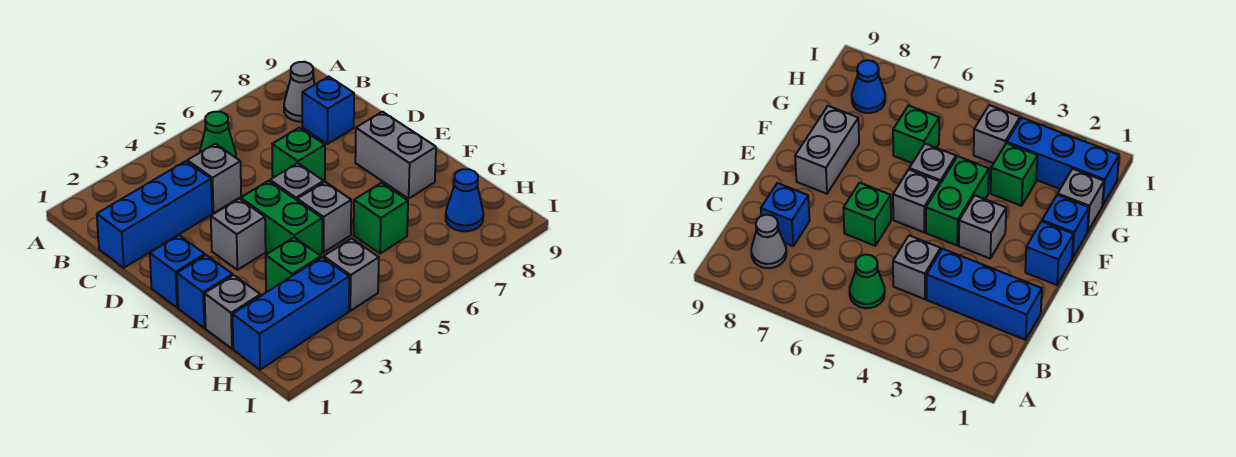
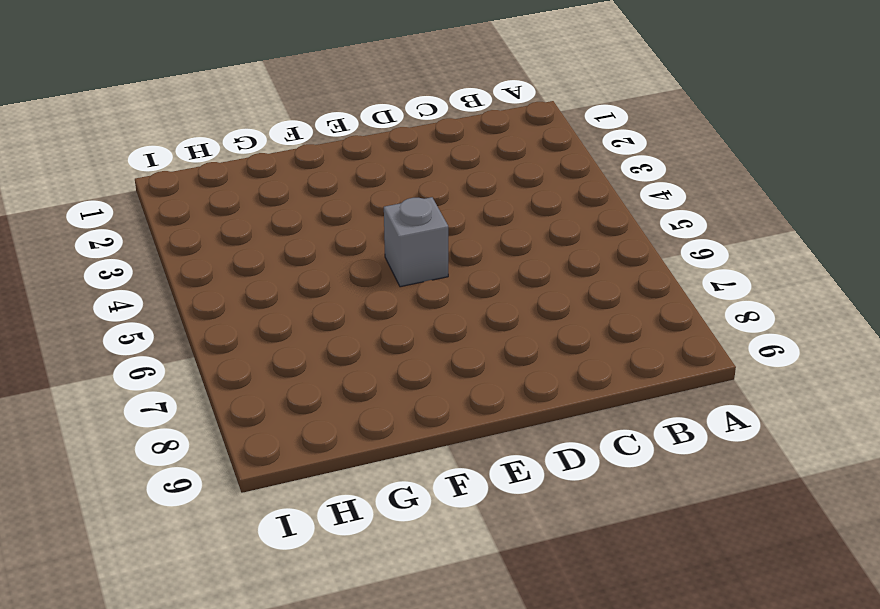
none -> green cone B5 level 1
none -> grey cone B8 level 1
none -> blue brick C1:C3 level 1

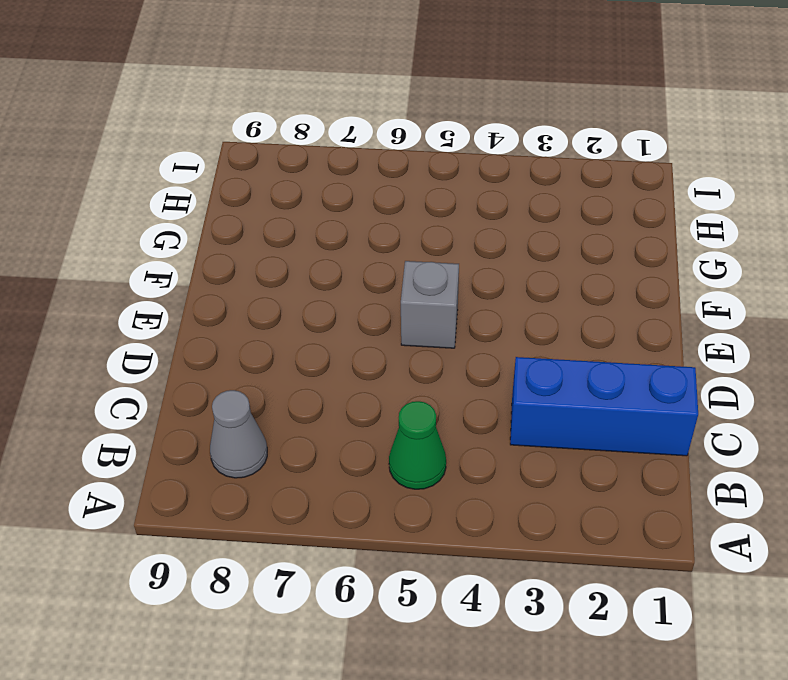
none -> grey brick C4 level 1
none -> blue brick C8 level 1
none -> green brick D6 level 1

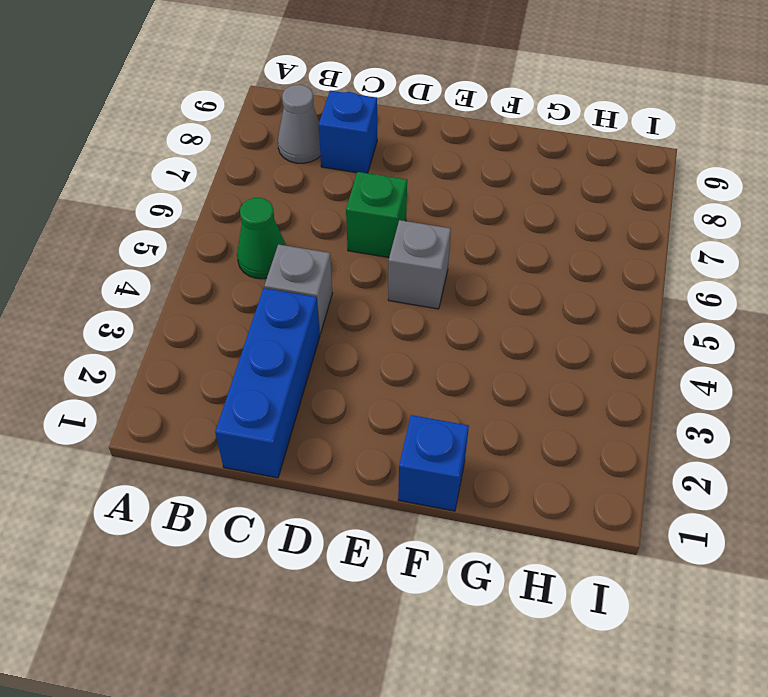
none -> blue brick E1 level 1
none -> grey brick E3 level 1
none -> green brick E4:F4 level 1

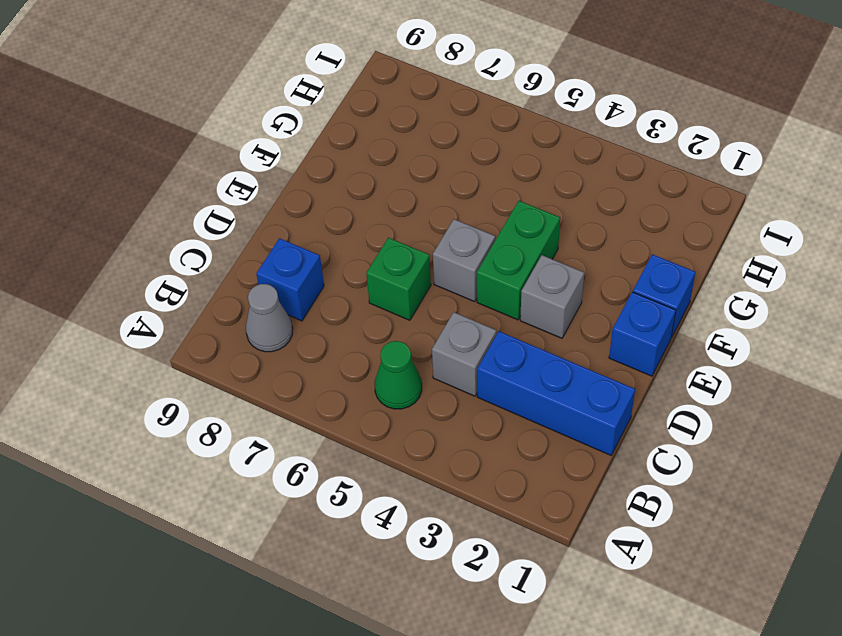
none -> grey brick E8:F8 level 1
none -> grey brick F5 level 1
none -> grey brick G1 level 1

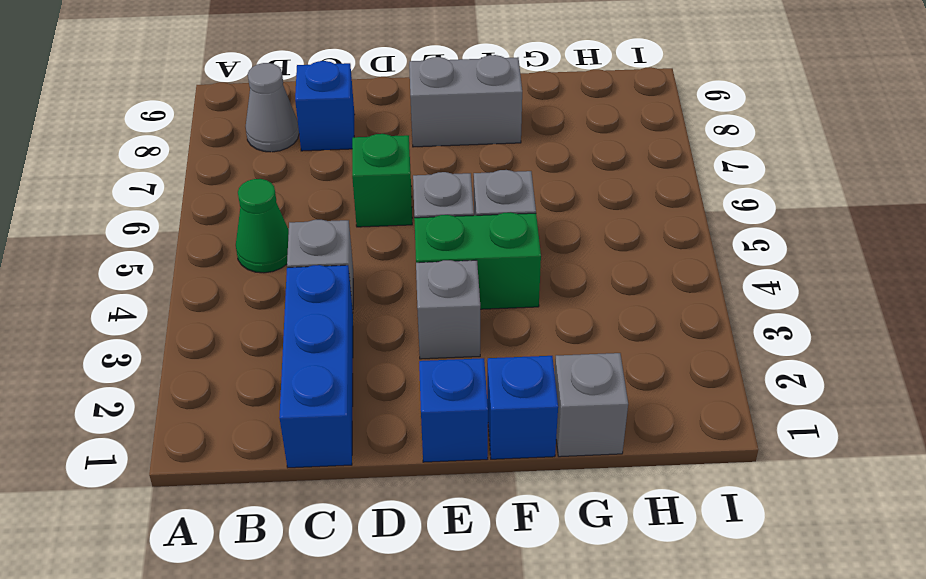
none -> green brick G3 level 1
none -> green brick G6 level 1
none -> blue brick H1:H3 level 1

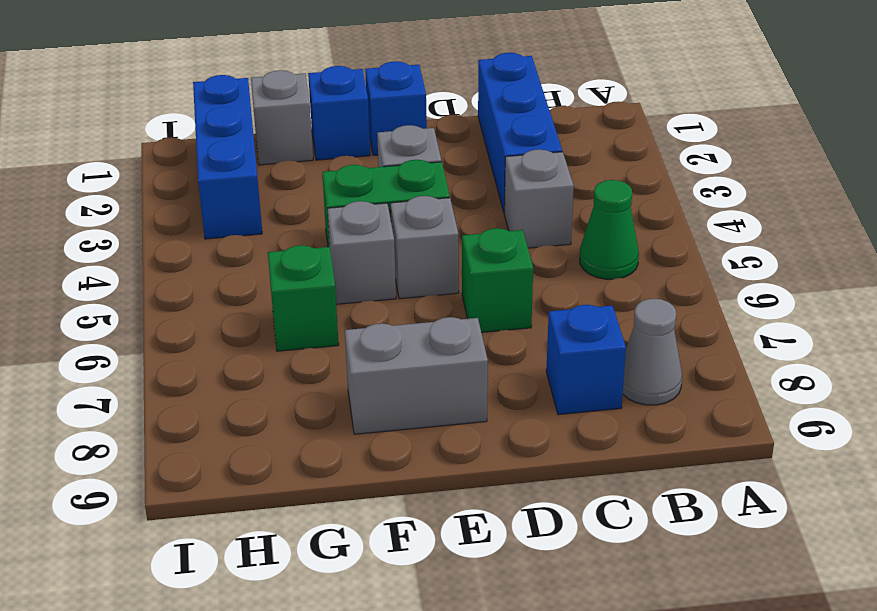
none -> green brick G3 level 1
none -> grey brick H4 level 1
none -> blue cone H8 level 1

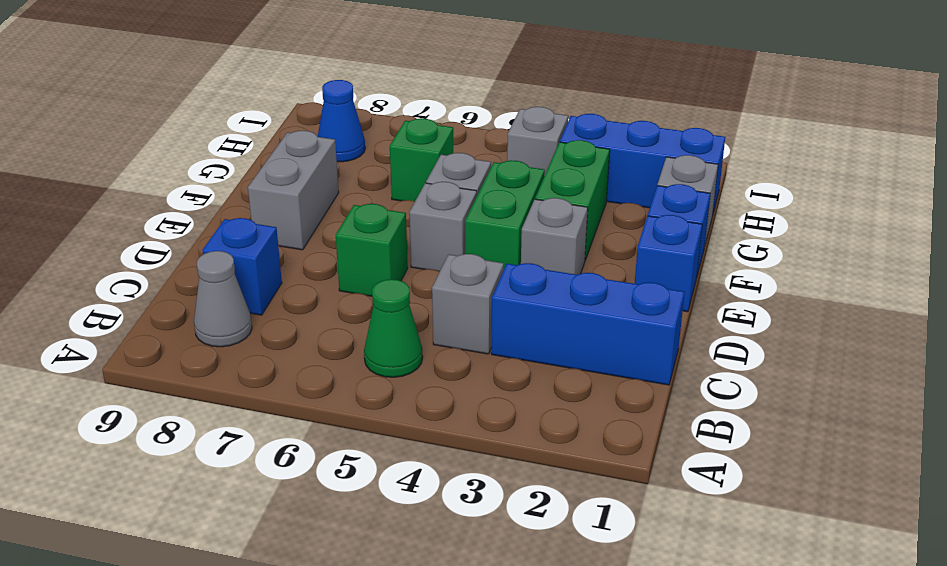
green brick F3:G3 level 1 -> green brick G3 level 1

